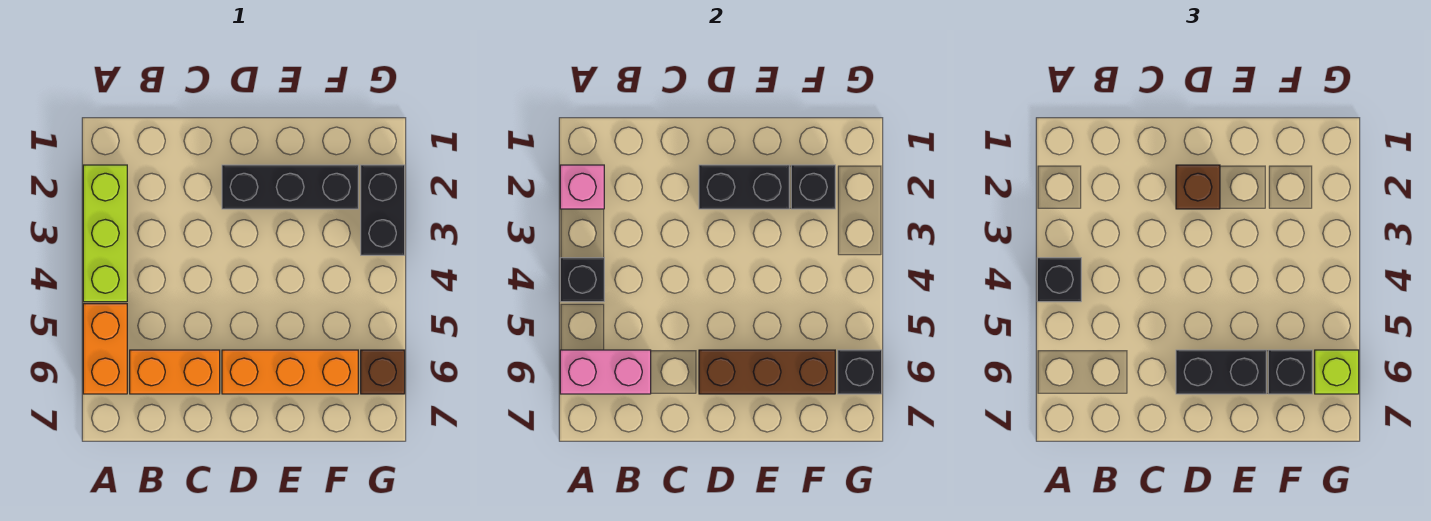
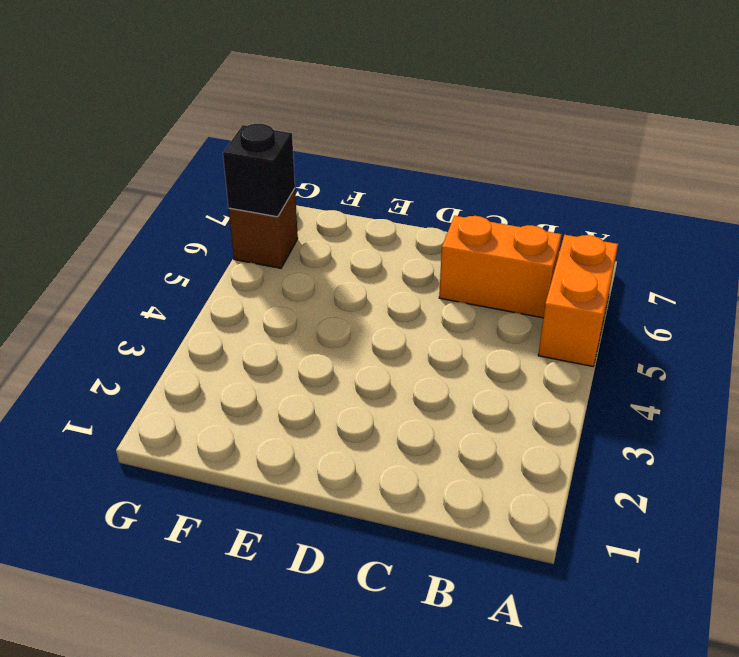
none -> lime brick A2:A4 level 1
none -> black brick D2:F2 level 1
none -> orange brick D6:F6 level 1

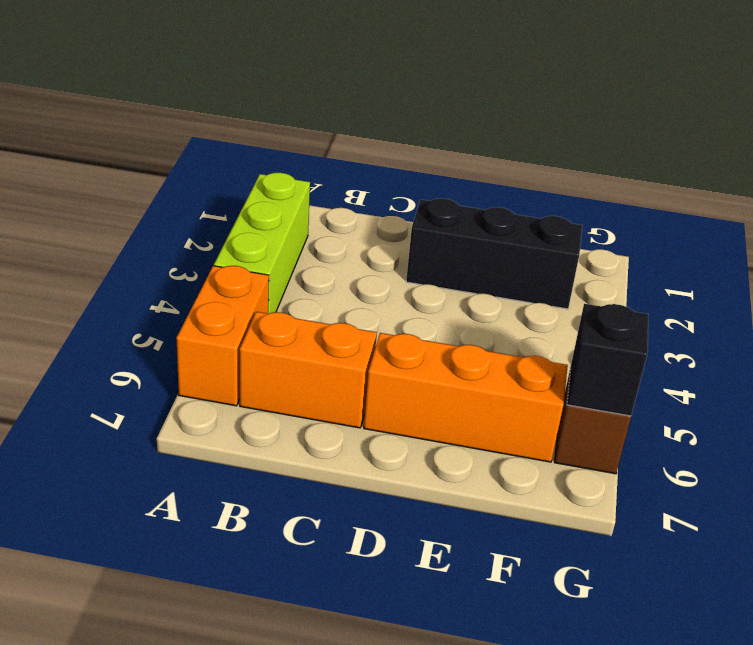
none -> black brick G2:G3 level 1
none -> pink brick A2 level 2
none -> black brick A4 level 2

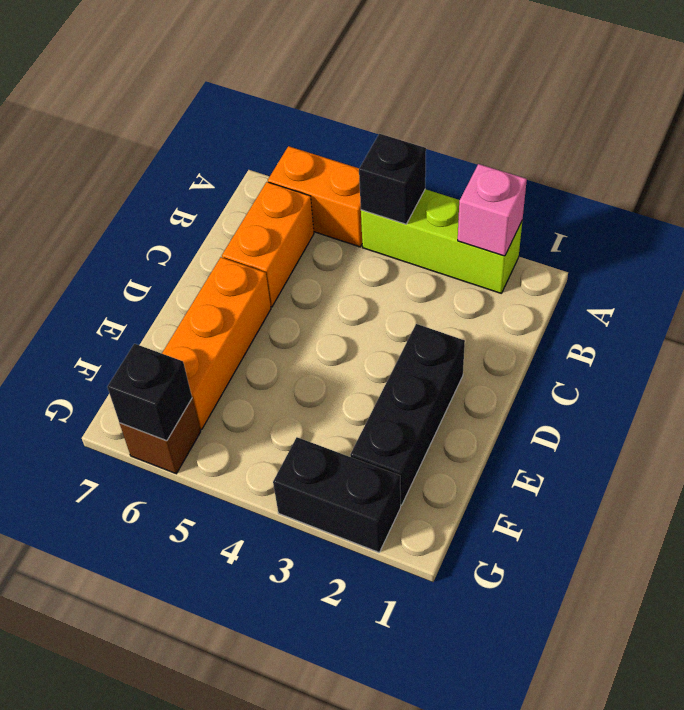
none -> pink brick A6:B6 level 2
none -> black brick D2:E2 level 2
none -> brown brick D6:F6 level 2

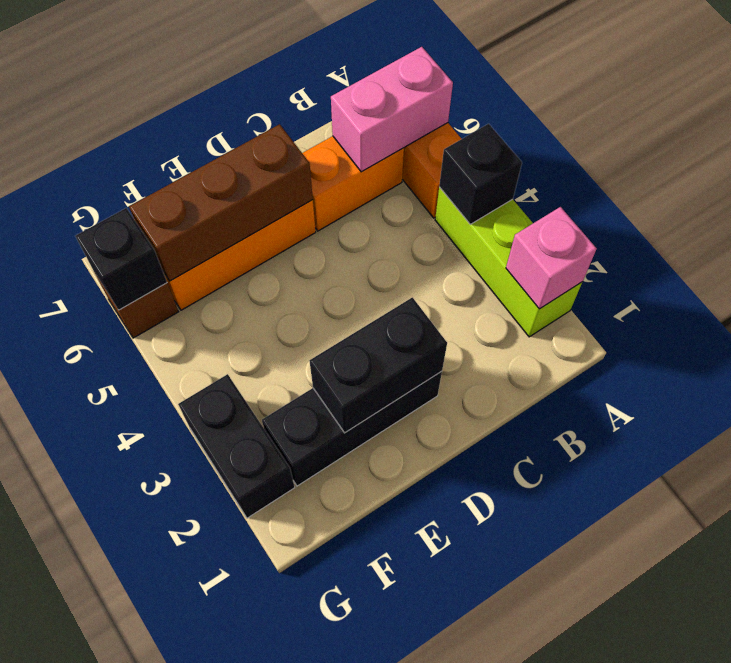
none -> black brick F2 level 2
none -> black brick A4 level 3
none -> brown brick D2 level 3

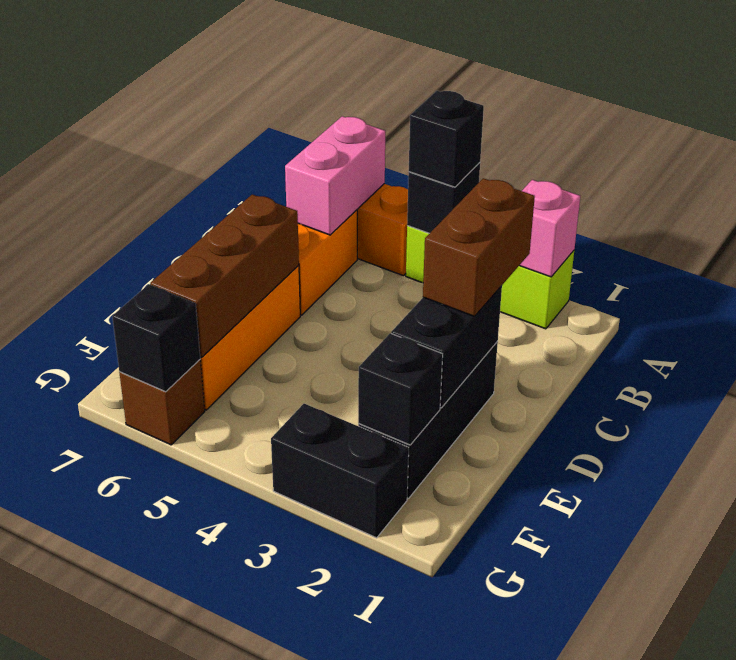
brown brick C2:D2 level 3 -> brown brick D2 level 3
none -> black brick D6:E6 level 3
none -> black brick F6 level 3
none -> lime brick G6 level 3

